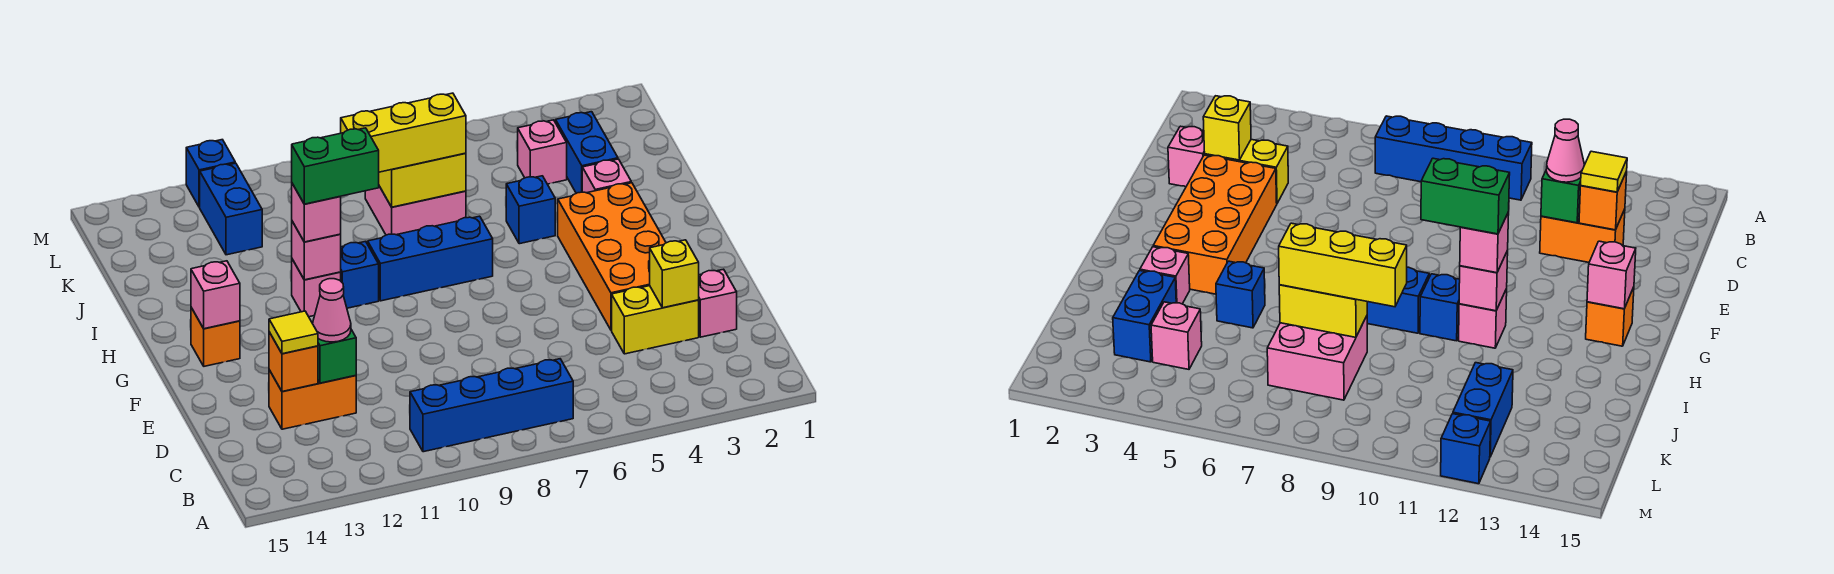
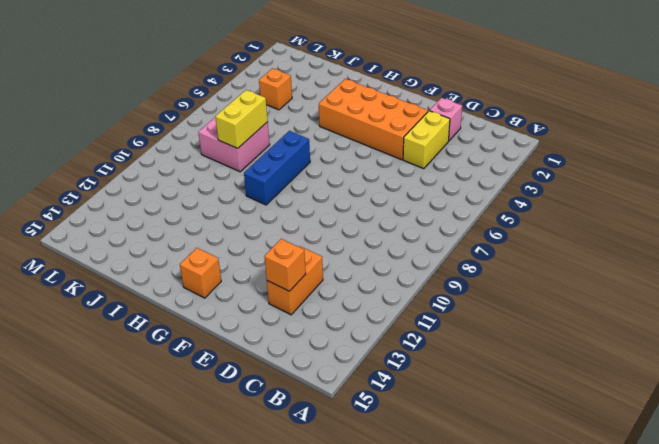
orange brick K4 level 1 -> pink brick K4 level 1
none -> blue brick B7:B10 level 1
none -> blue brick H10 level 1
none -> pink brick H11 level 1

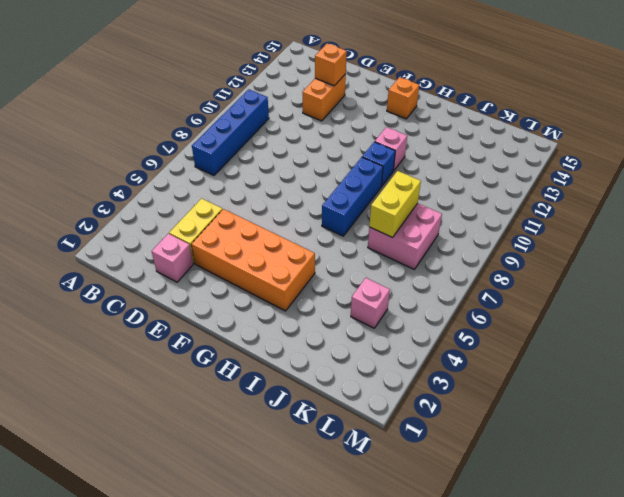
none -> pink brick I3 level 1
none -> blue brick I5 level 1
none -> blue brick J3:K3 level 1

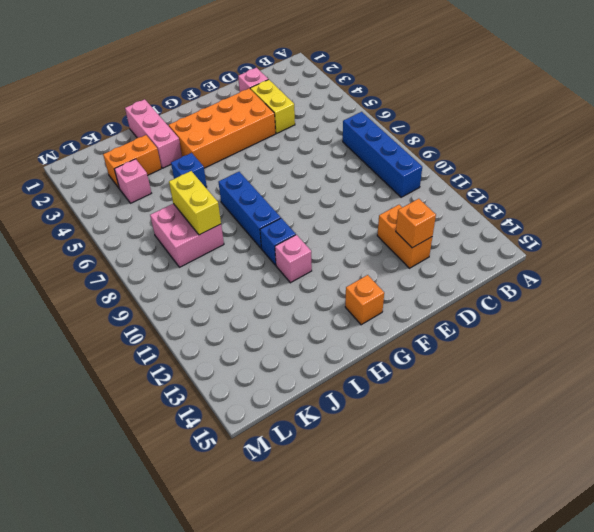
pink brick I1:I3 level 1 -> pink brick I3 level 1
orange brick J3:K3 level 1 -> blue brick J3:K3 level 1
none -> blue brick K12:L12 level 1
none -> blue brick M12 level 1
none -> yellow brick D3 level 2

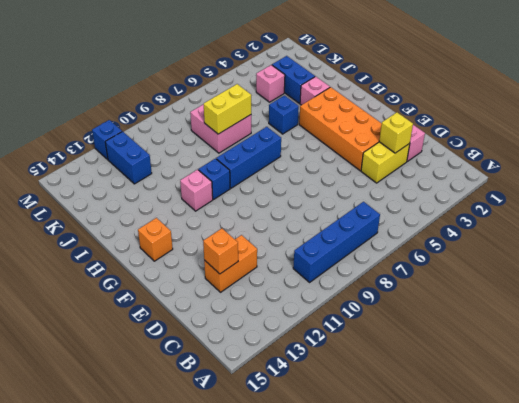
none -> green brick D12 level 2
none -> pink brick G14 level 2
none -> pink brick H11 level 2

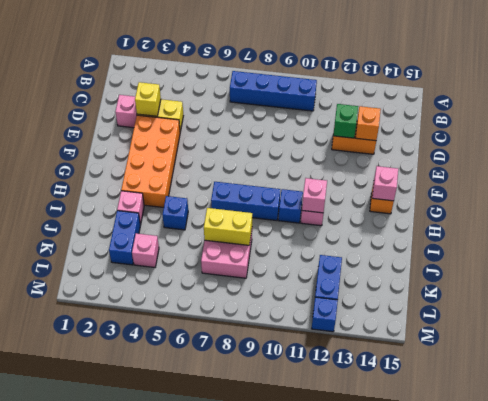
none -> pink cone D12 level 3
none -> yellow tile D13 level 3
none -> pink brick H11 level 3

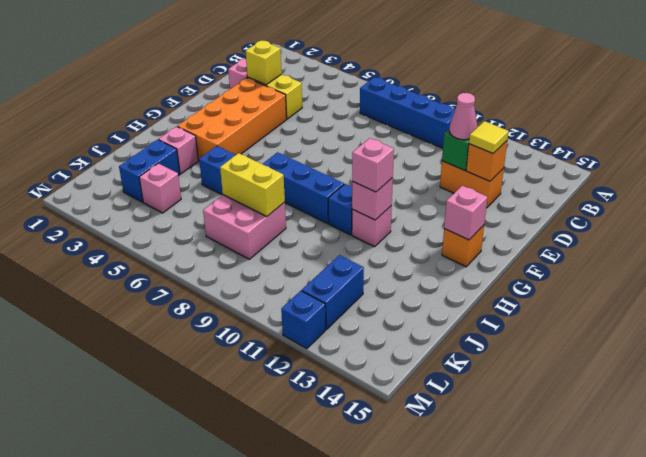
none -> yellow brick J7:J9 level 3
none -> green brick H10:H11 level 4

